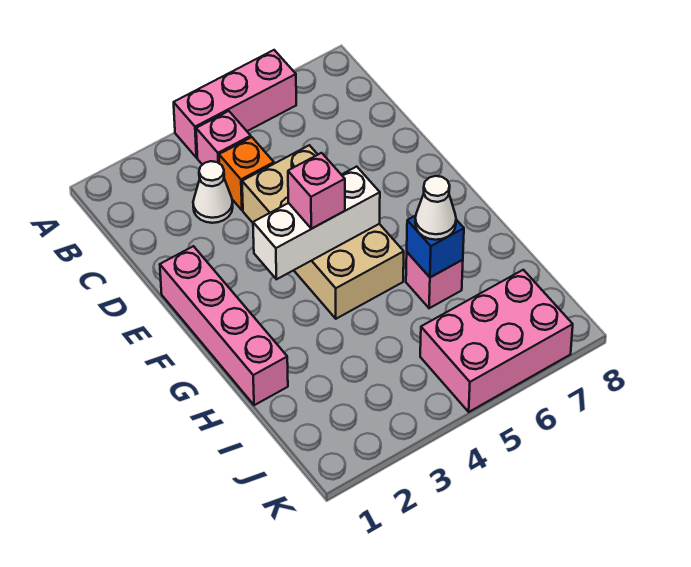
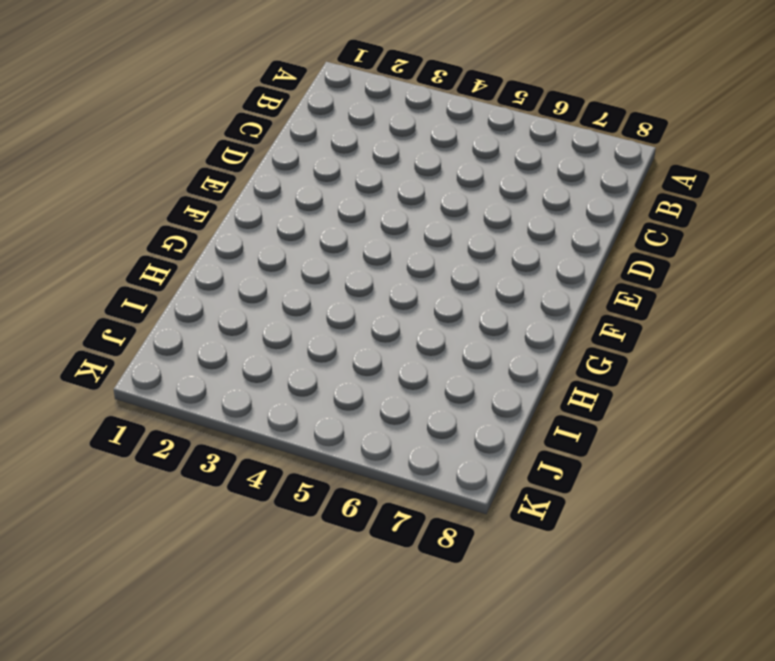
none -> pink brick A4:A6 level 1
none -> pink brick B4 level 1
none -> white cone C3 level 1

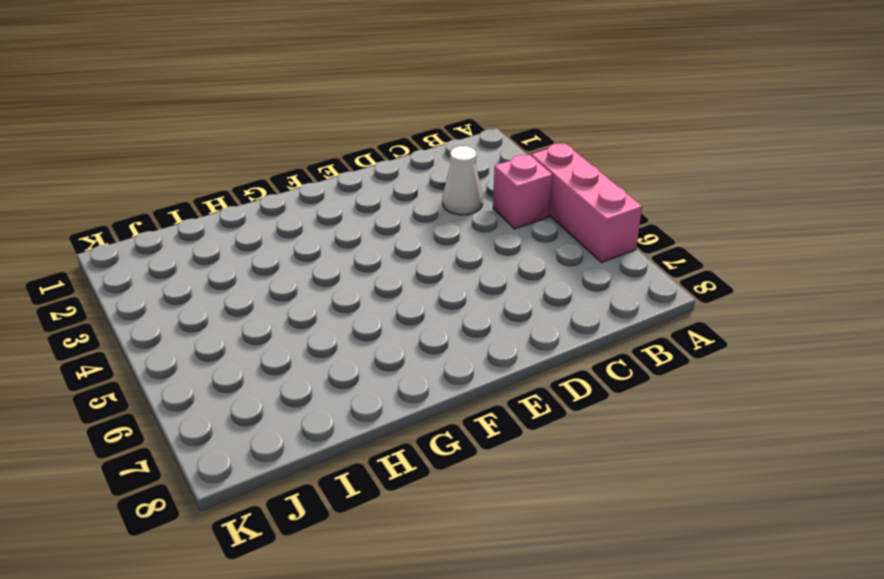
none -> orange brick C4 level 1
none -> tan brick D4:G5 level 1
none -> pink brick E1:H1 level 1

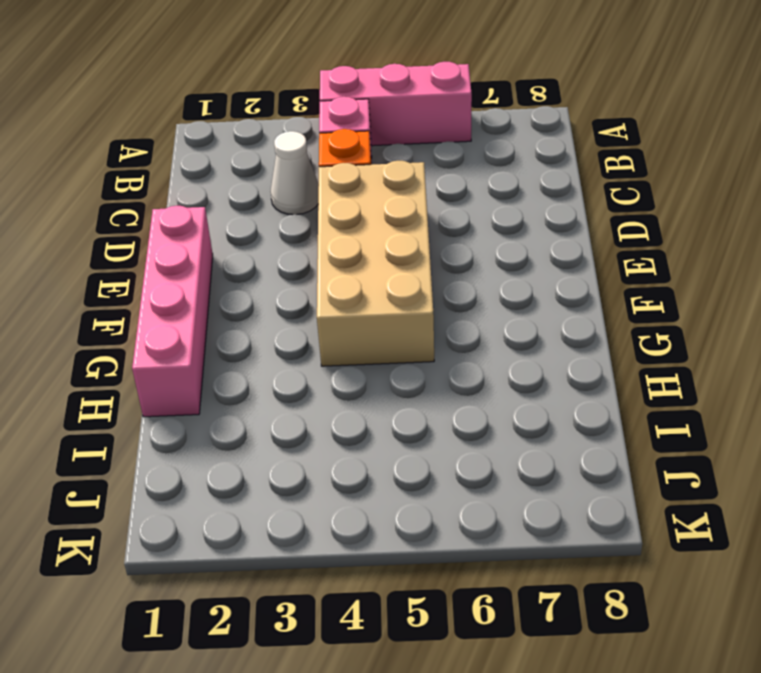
none -> pink brick H6 level 1
none -> pink brick J5:K7 level 1
none -> white brick F3:F5 level 2

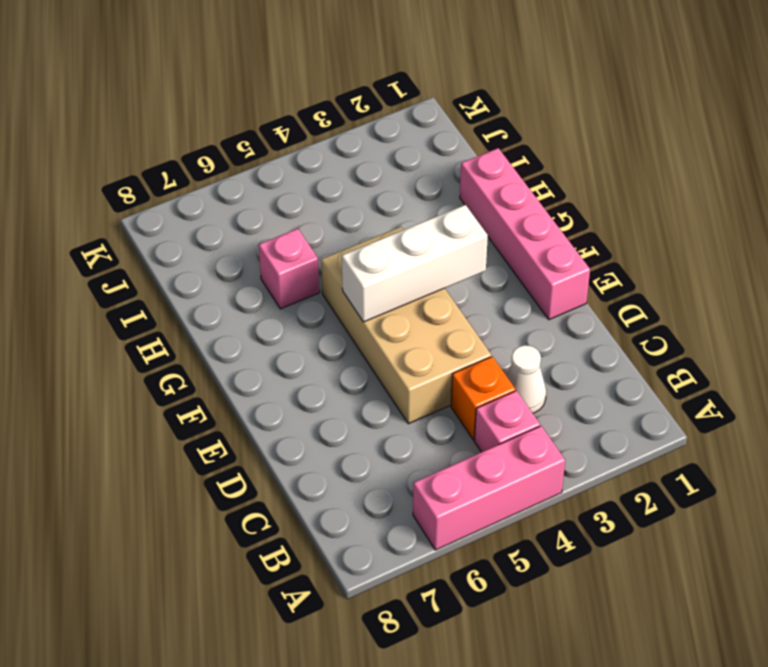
none -> pink brick J5:K7 level 1
none -> blue brick H6 level 2
none -> pink brick F4 level 3

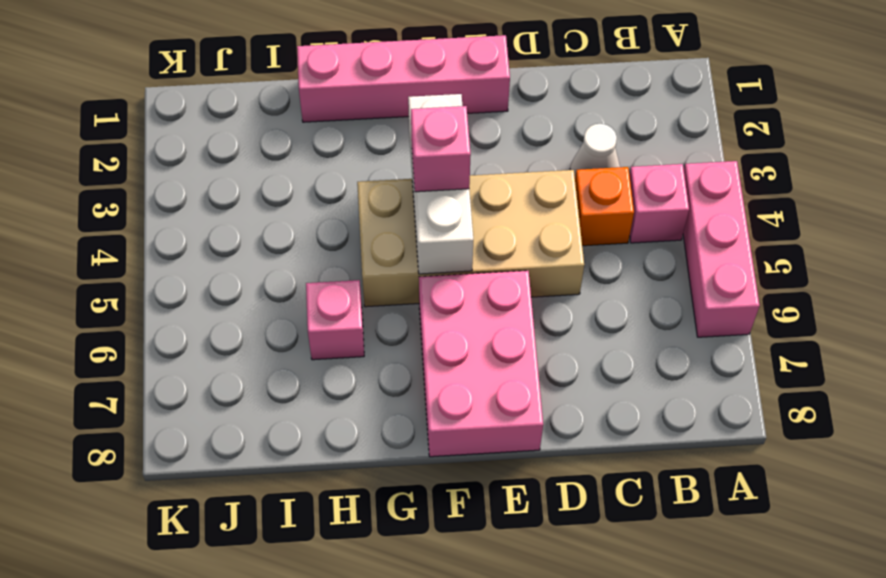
pink brick E6:F8 level 1 -> pink brick J5:K7 level 1
none -> blue brick H6 level 2
none -> white cone H6 level 3

